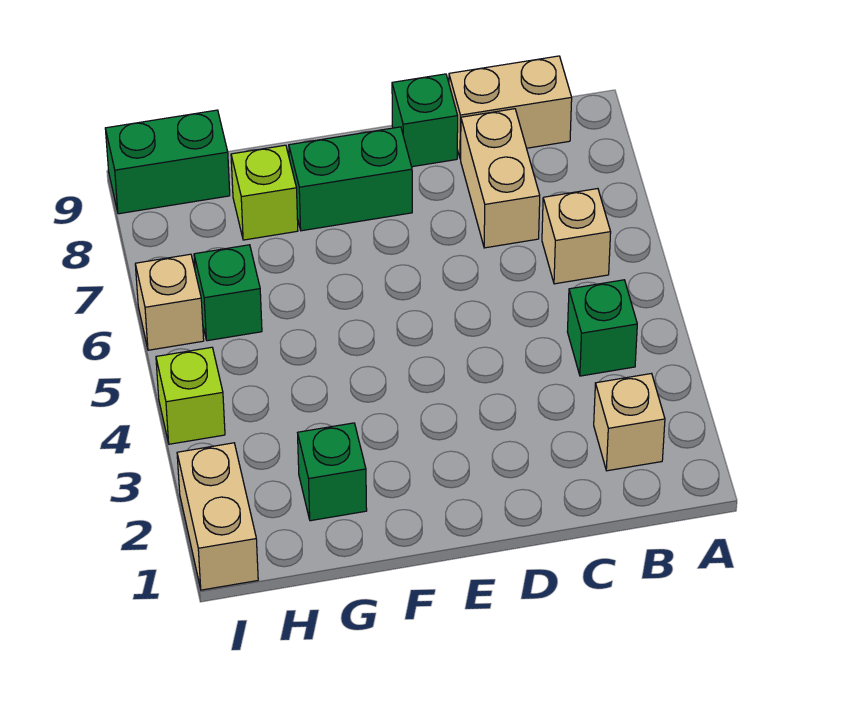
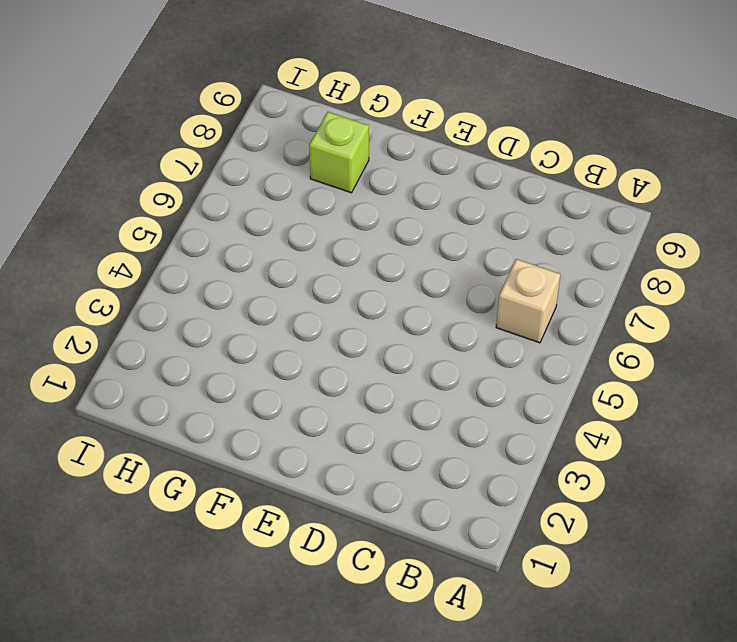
none -> tan brick B2 level 1
none -> green brick B4 level 1
none -> tan brick B9:C9 level 1

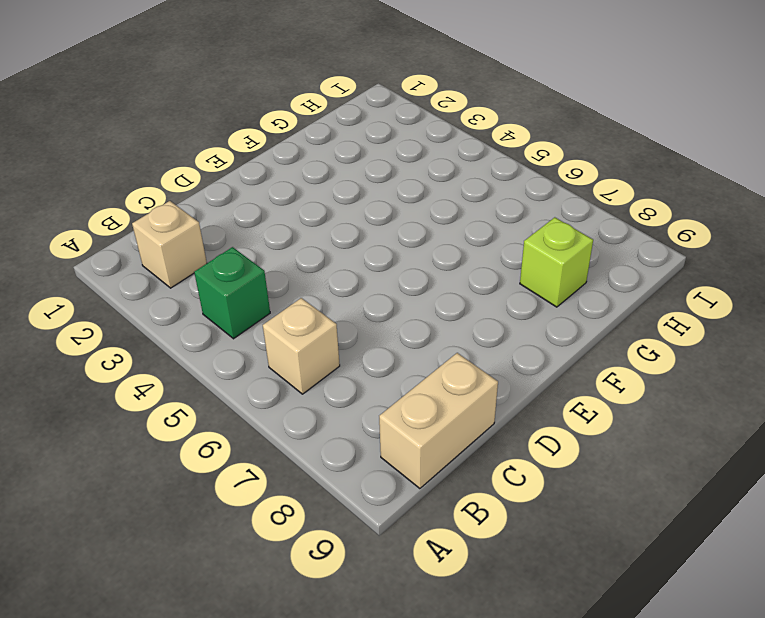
none -> tan brick C7:C8 level 1
none -> green brick D9 level 1
none -> green brick E8:F8 level 1

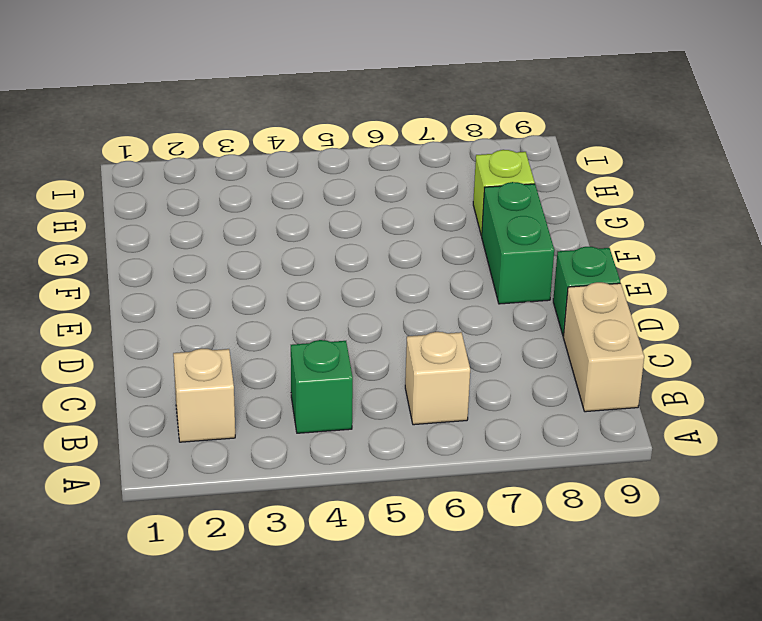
none -> tan brick C7:C8 level 1
none -> green brick G2 level 1
none -> green brick H6 level 1

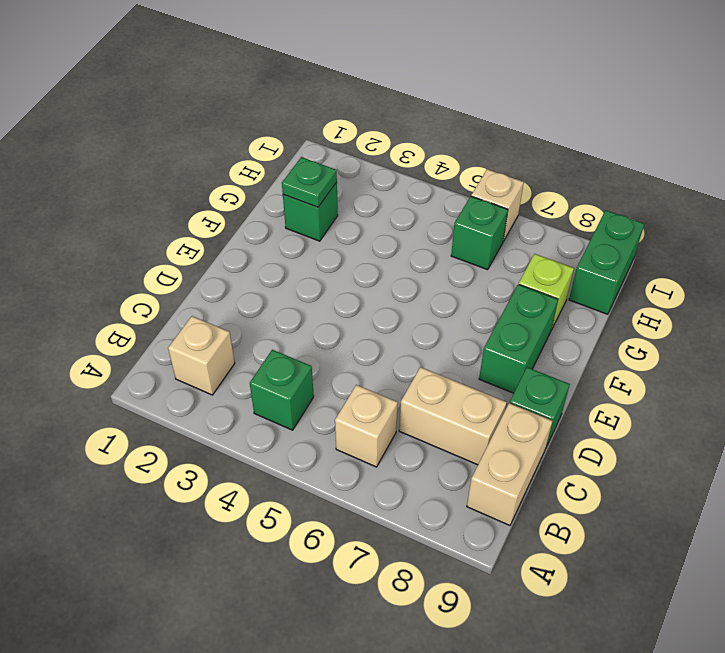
green plate G2 level 2 -> none
none -> tan brick I1:I2 level 1
none -> lime brick I4 level 1

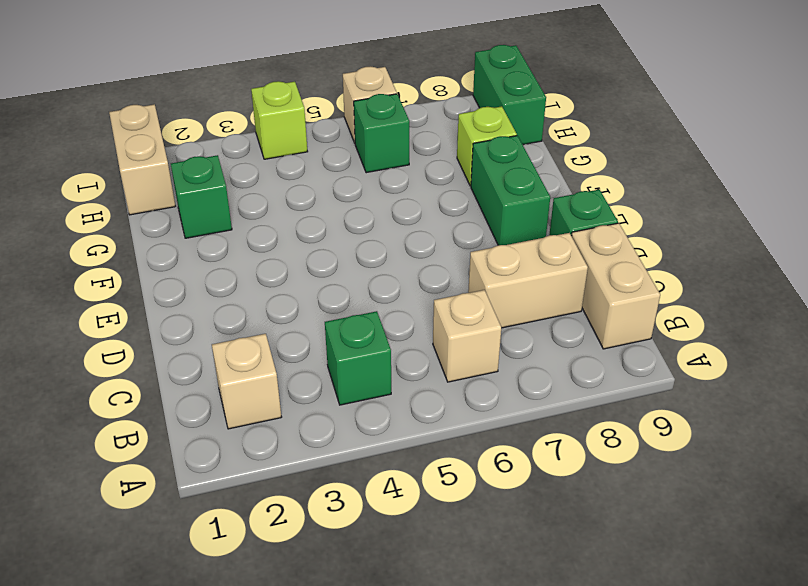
tan brick H1:I1 level 1 -> tan brick I1:I2 level 1

